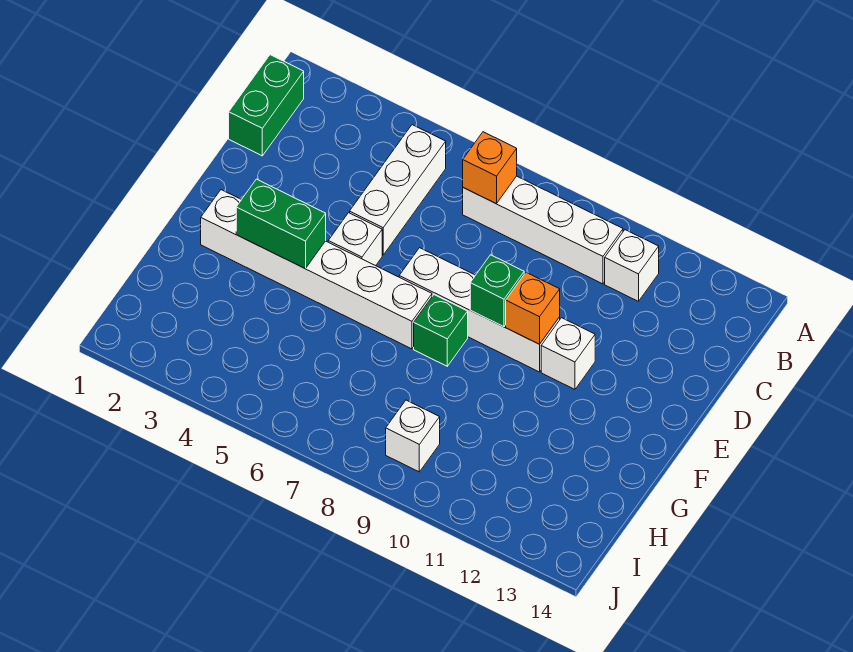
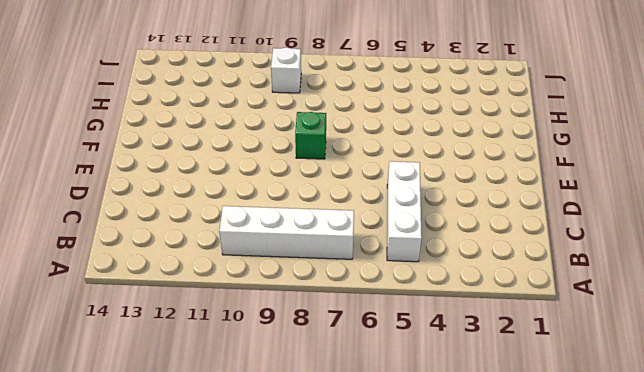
none -> green brick B1:C1 level 1
none -> white brick B11 level 1
none -> white brick E5 level 1

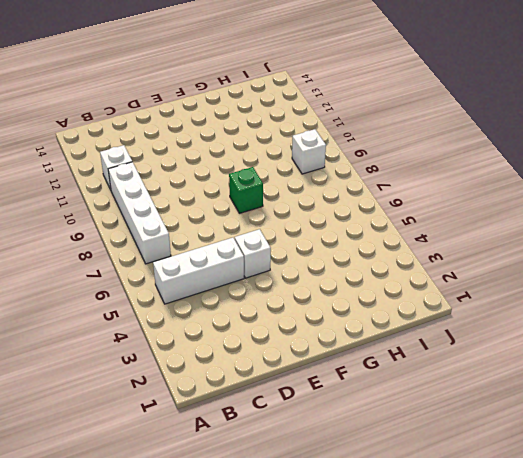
none -> green brick B1:C1 level 1
none -> white brick E7:E10 level 1
none -> white brick E11 level 1

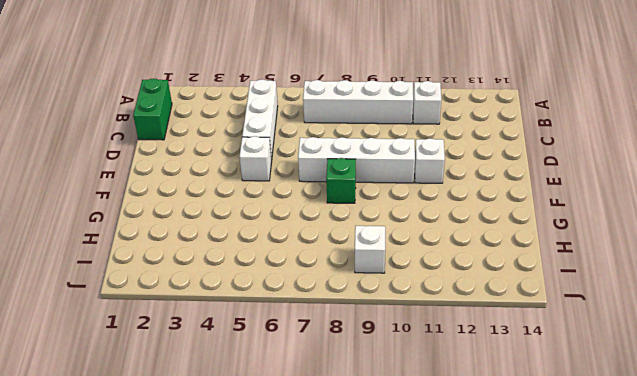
none -> white brick F2:F7 level 1
none -> orange brick B7 level 2
none -> green brick E9 level 2

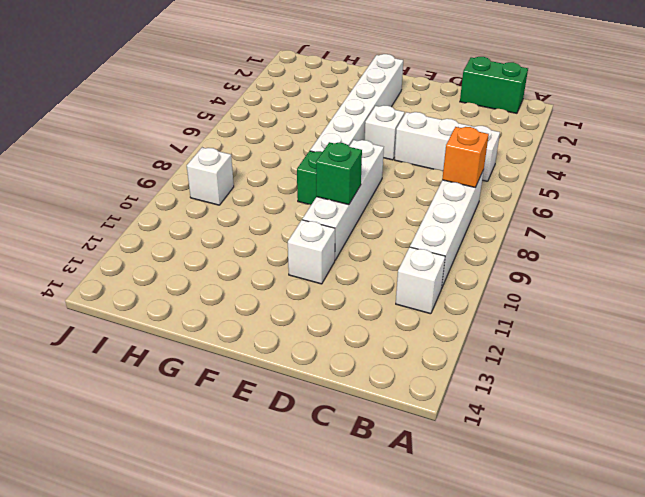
none -> orange brick E10 level 2
none -> green brick F3:F4 level 2

